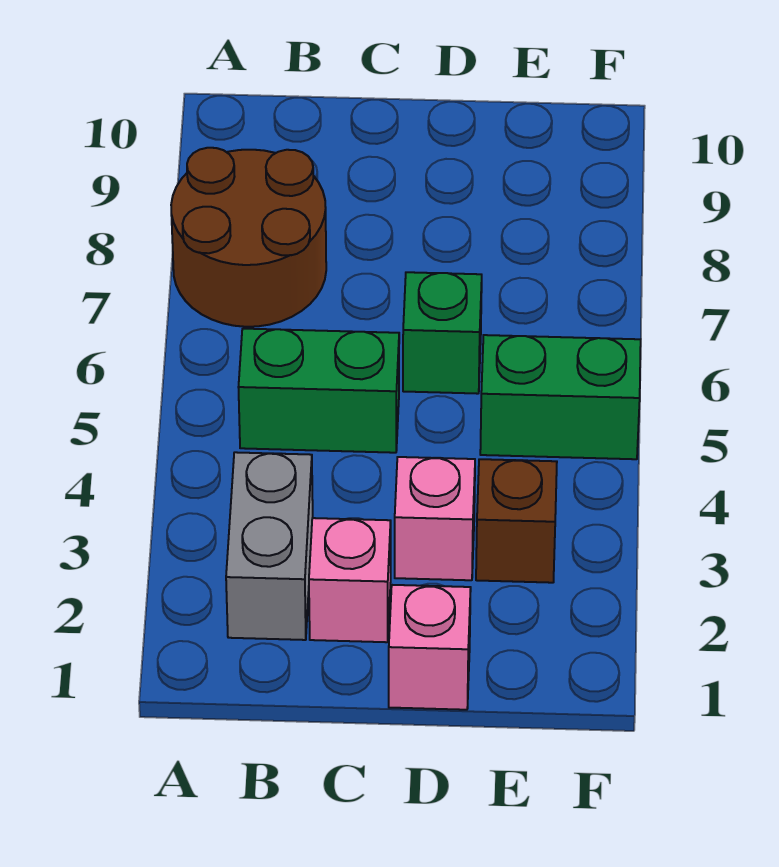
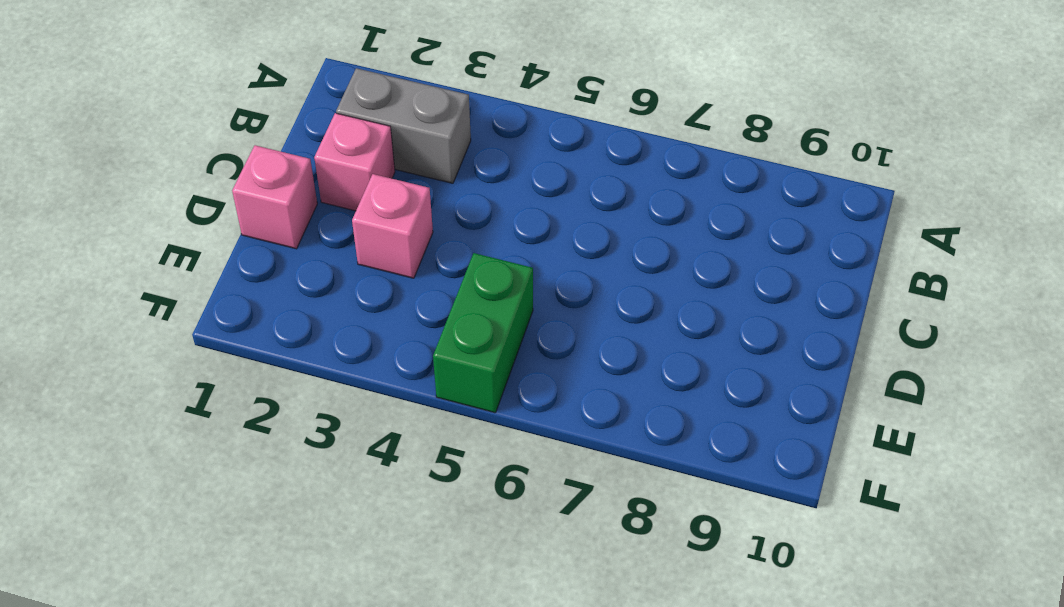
none -> brown round brick A7:B8 level 1
none -> green brick B5:C5 level 1

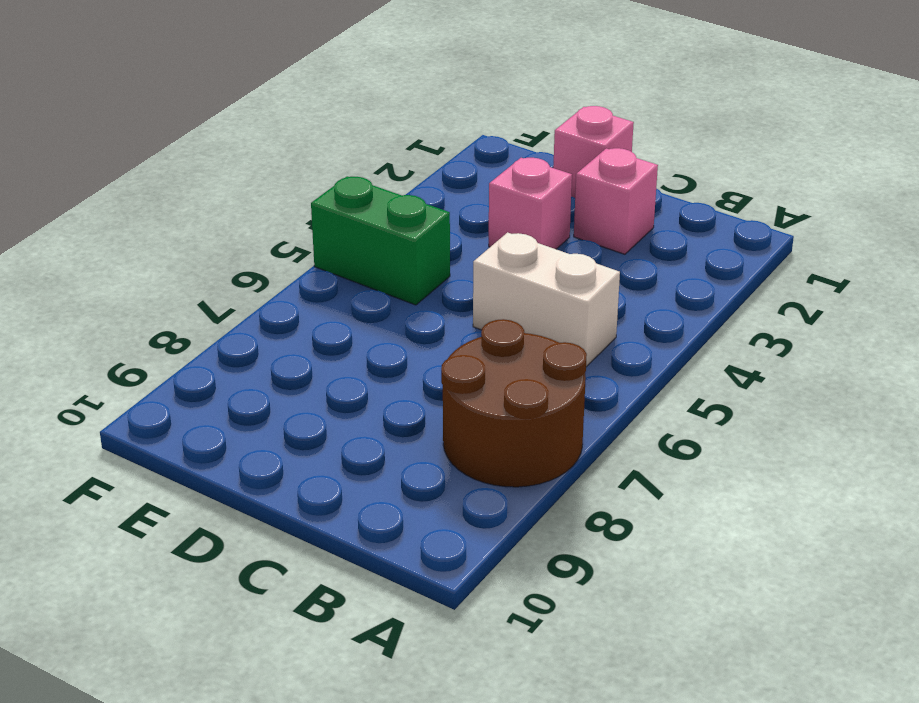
white brick B5:C5 level 1 -> green brick B5:C5 level 1
none -> grey brick B2:B3 level 1
none -> green brick D6 level 1

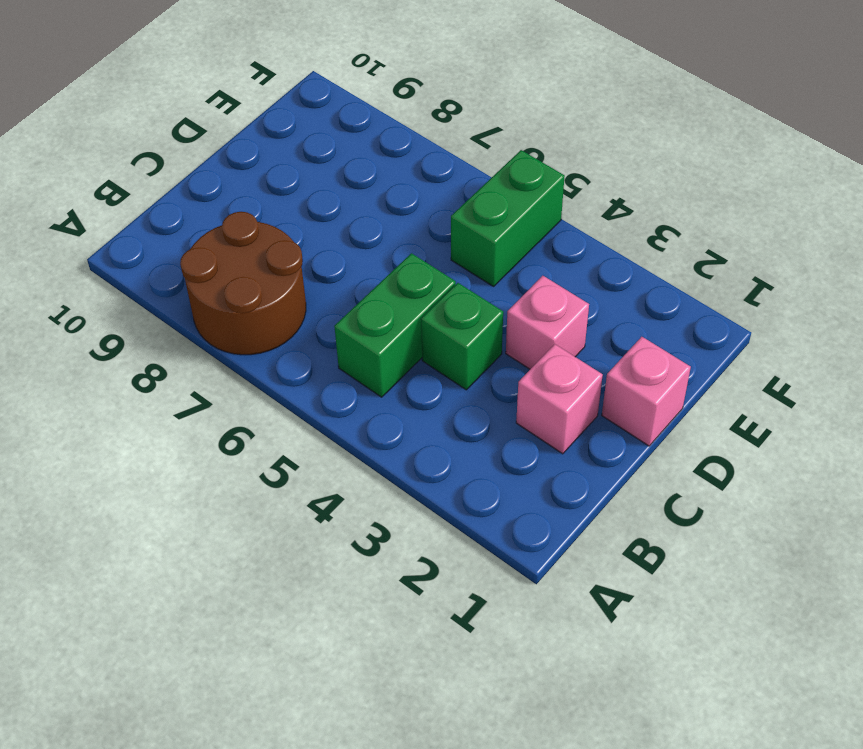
green brick C4 level 1 -> green brick D6 level 1
none -> grey brick B2:B3 level 1
none -> brown brick E3 level 1

